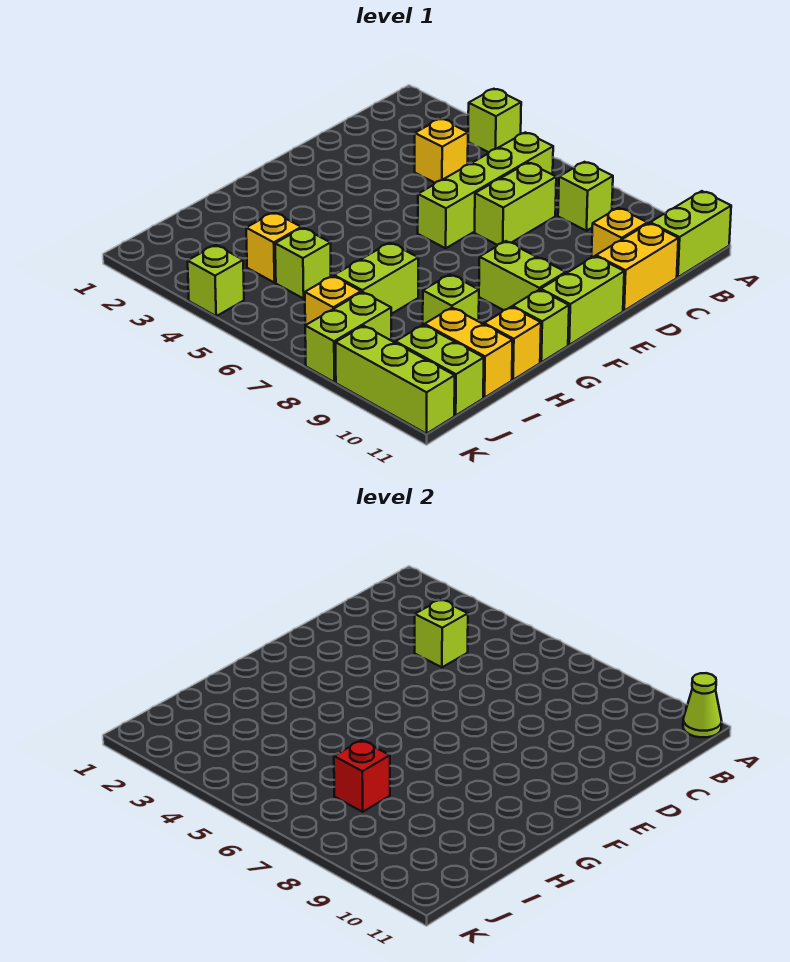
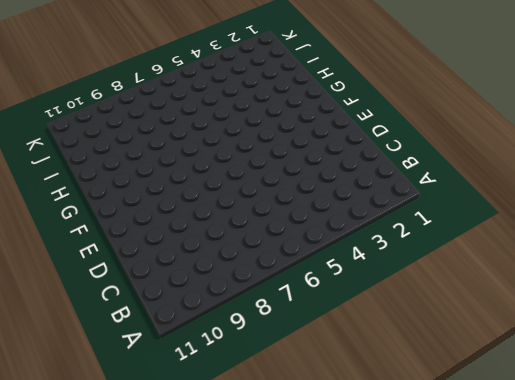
none -> lime brick A4 level 1
none -> lime brick A11:B11 level 1
none -> lime brick B6:E6 level 1

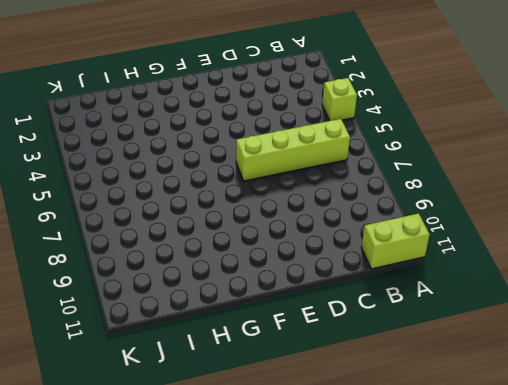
none -> lime brick B8 level 1
none -> yellow brick C4 level 1
none -> lime brick C7:D7 level 1

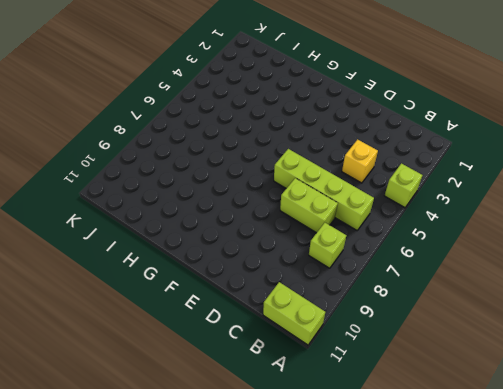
none -> yellow brick C10 level 1
none -> yellow brick C11:D11 level 1
none -> lime brick E11:F11 level 1

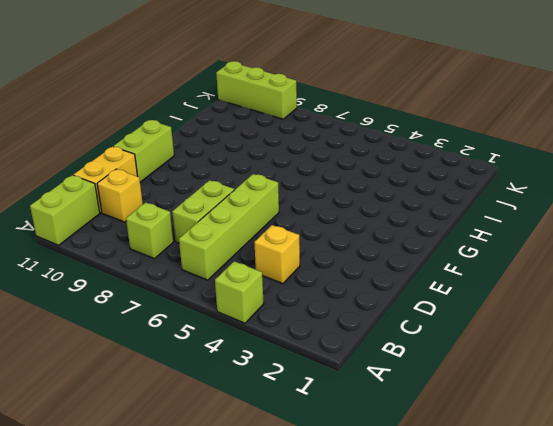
none -> lime brick F9:F10 level 1
none -> lime brick G11 level 1
none -> lime brick H7:I7 level 1

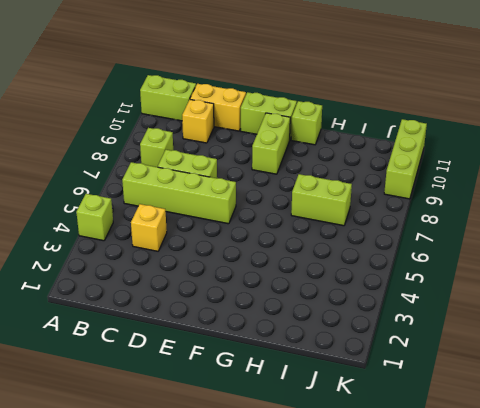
none -> lime brick H9 level 1
none -> yellow brick H11 level 1
none -> yellow brick I4 level 1

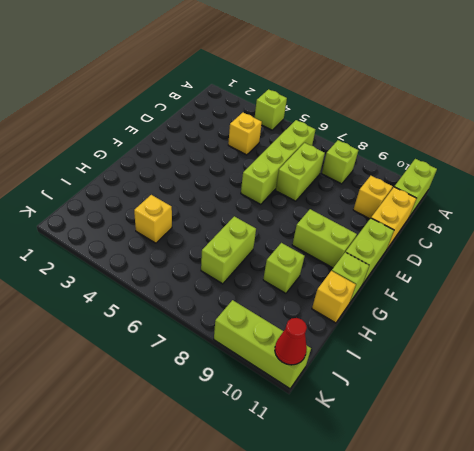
red cone K11 level 2 -> none
none -> lime brick I5 level 1
none -> yellow brick I10:I11 level 1
none -> yellow brick J7 level 1

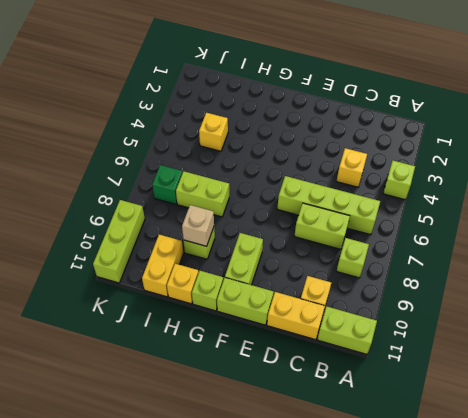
tan brick H9 level 2 -> none
green brick J7 level 1 -> yellow brick J7 level 1
none -> lime brick I5 level 1
none -> lime brick J8:K8 level 1
none -> lime brick J10:J11 level 1

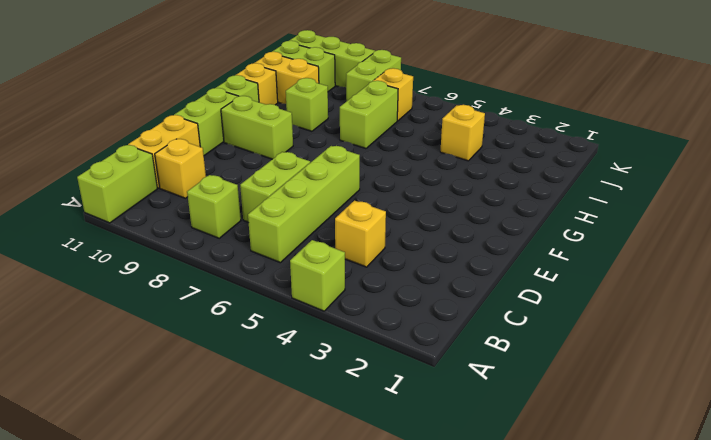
none -> lime brick I5 level 1
none -> lime brick K4 level 1
none -> lime cone A11 level 2

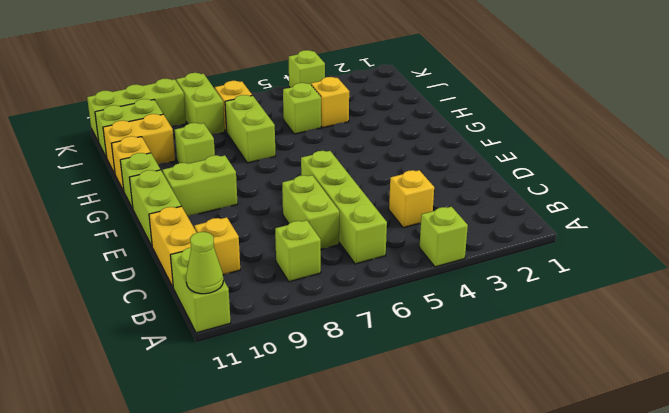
none -> lime brick C4 level 2
none -> red brick I7 level 2

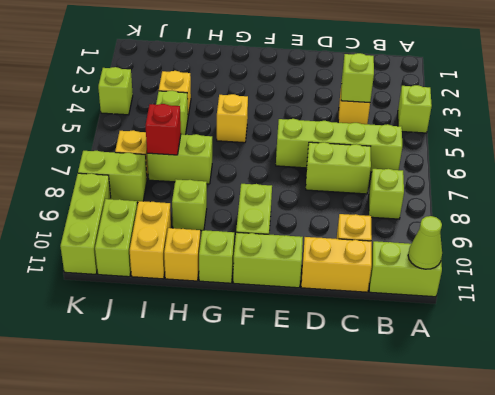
yellow brick G5 level 1 -> none

